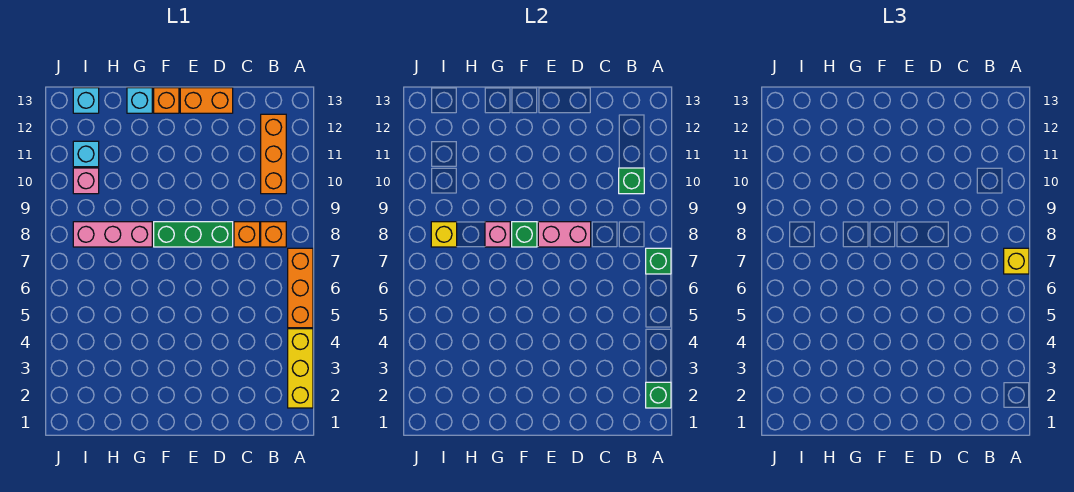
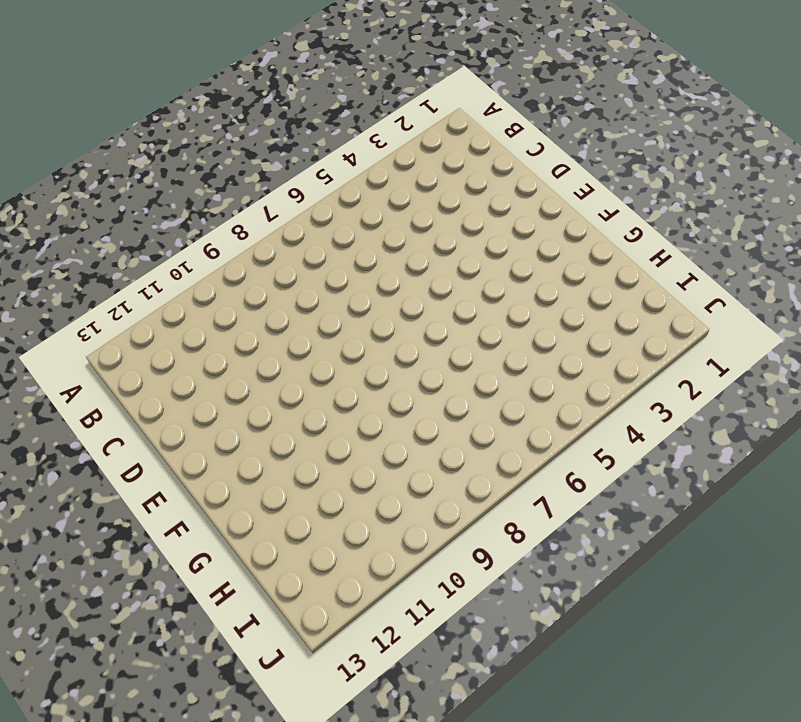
none -> yellow brick A2:A4 level 1
none -> orange brick A5:A7 level 1
none -> orange brick B8 level 1

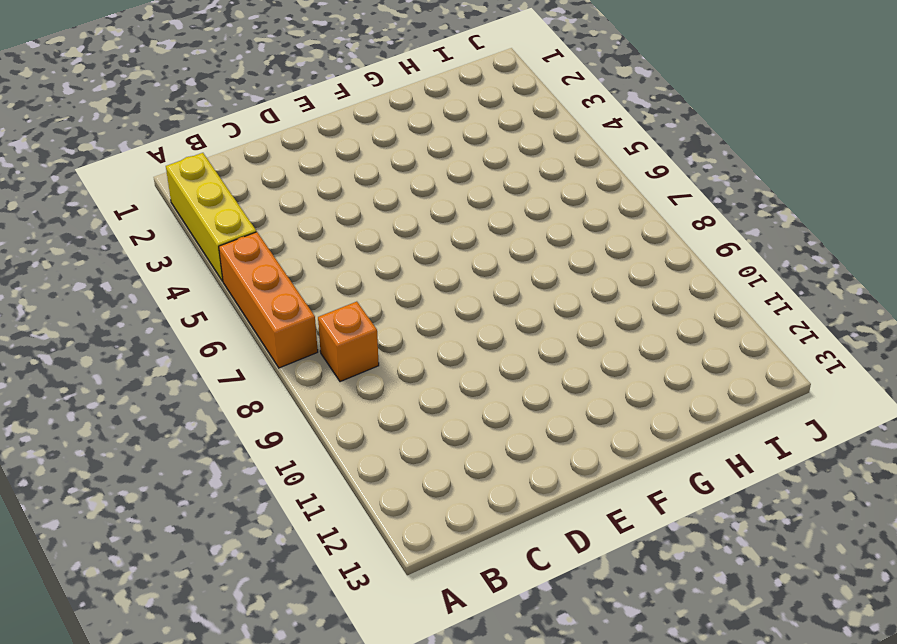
none -> orange brick B10:B12 level 1
none -> orange brick C8 level 1
none -> green brick D8:F8 level 1

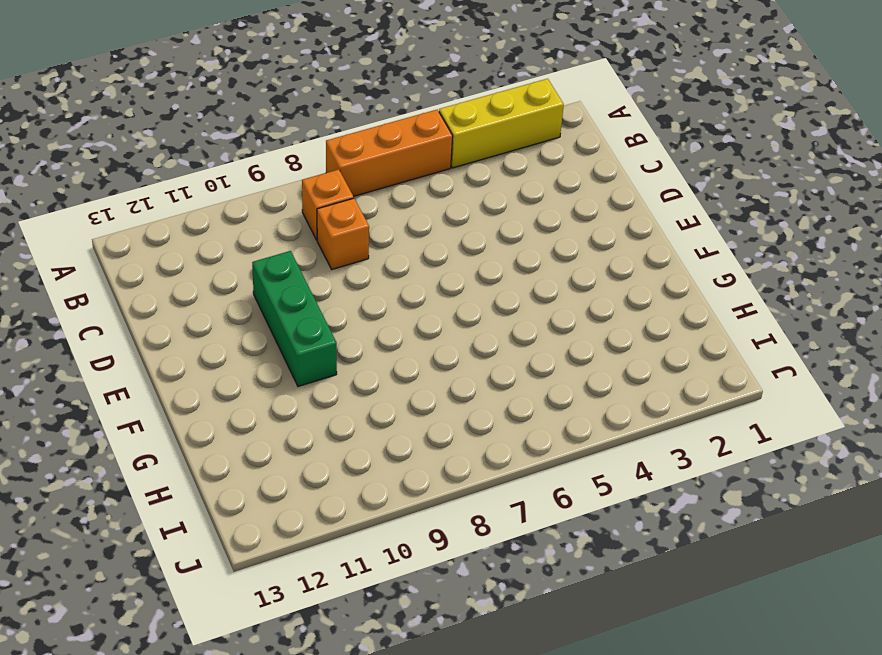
green brick D10:F10 level 1 -> green brick D8:F8 level 1
none -> orange brick B10:B12 level 1
none -> orange brick D13:E13 level 1
none -> orange brick F13 level 1

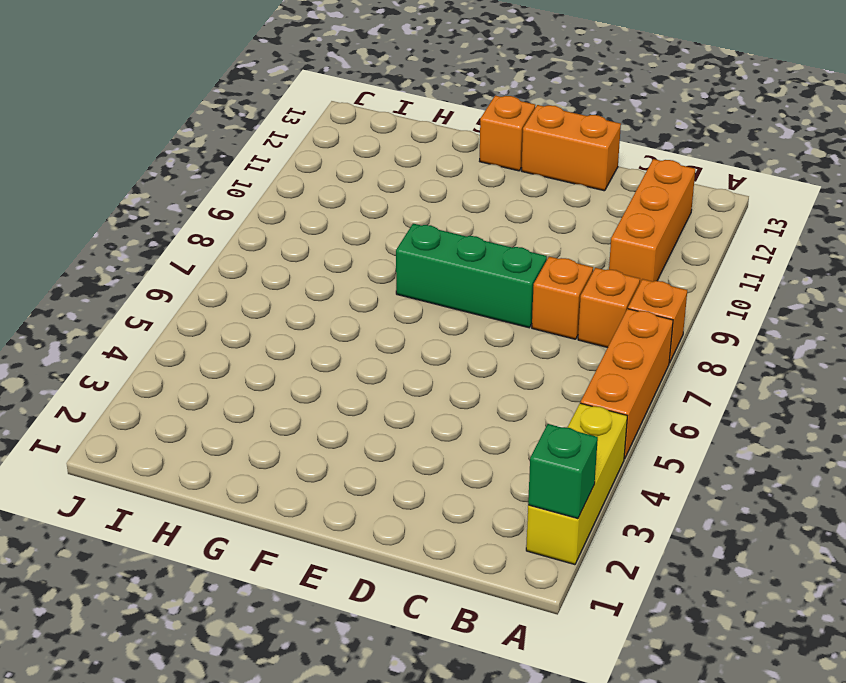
orange brick A8 level 1 -> none
none -> pink brick G8:I8 level 1
none -> cyan brick G13 level 1
none -> pink brick I10 level 1

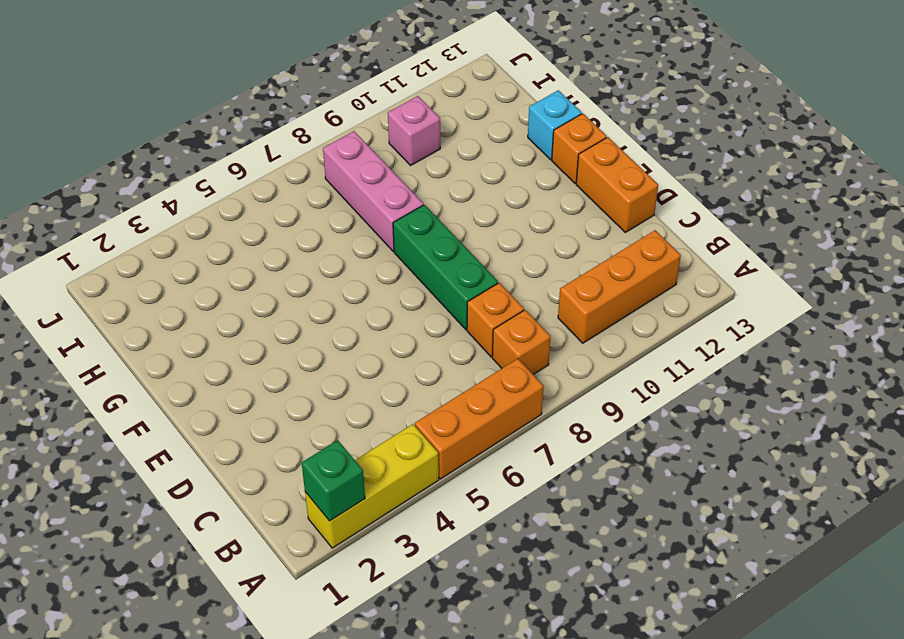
none -> cyan brick I11 level 1
none -> cyan brick I13 level 1
none -> green brick A7 level 2

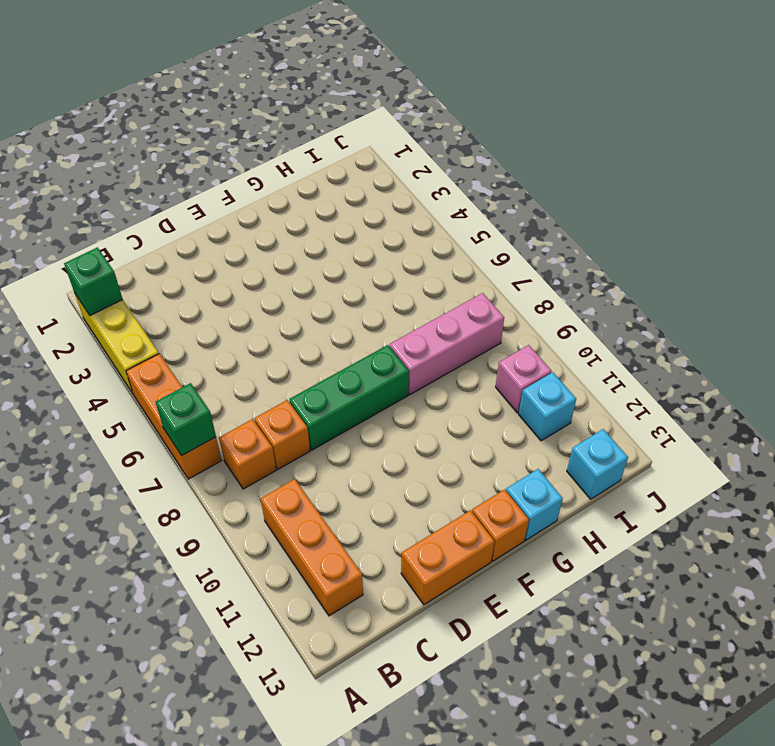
none -> green brick B10 level 2
none -> pink brick D8:E8 level 2
none -> green brick F8 level 2

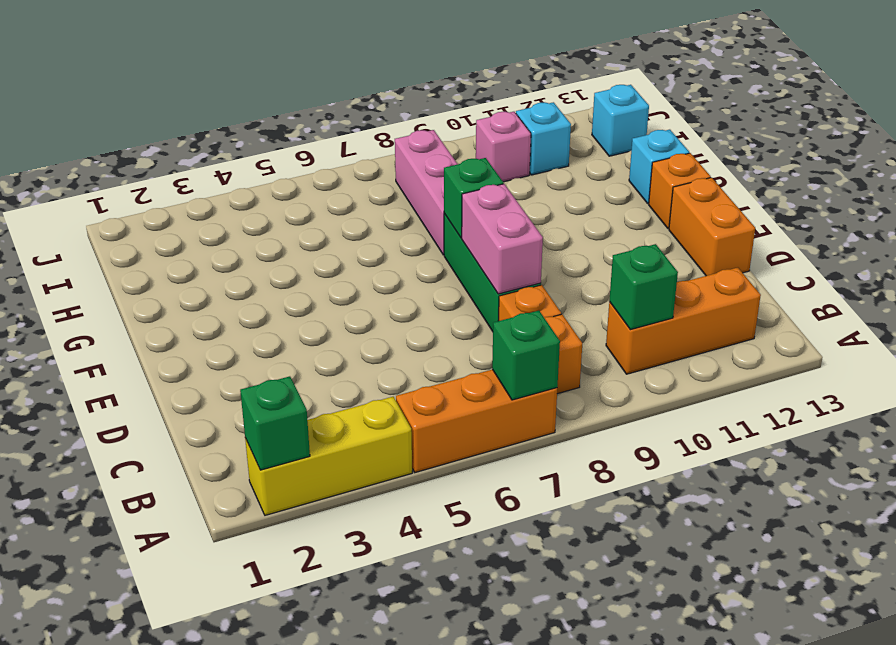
none -> pink brick G8 level 2
none -> yellow brick I8 level 2
none -> yellow brick A7 level 3

